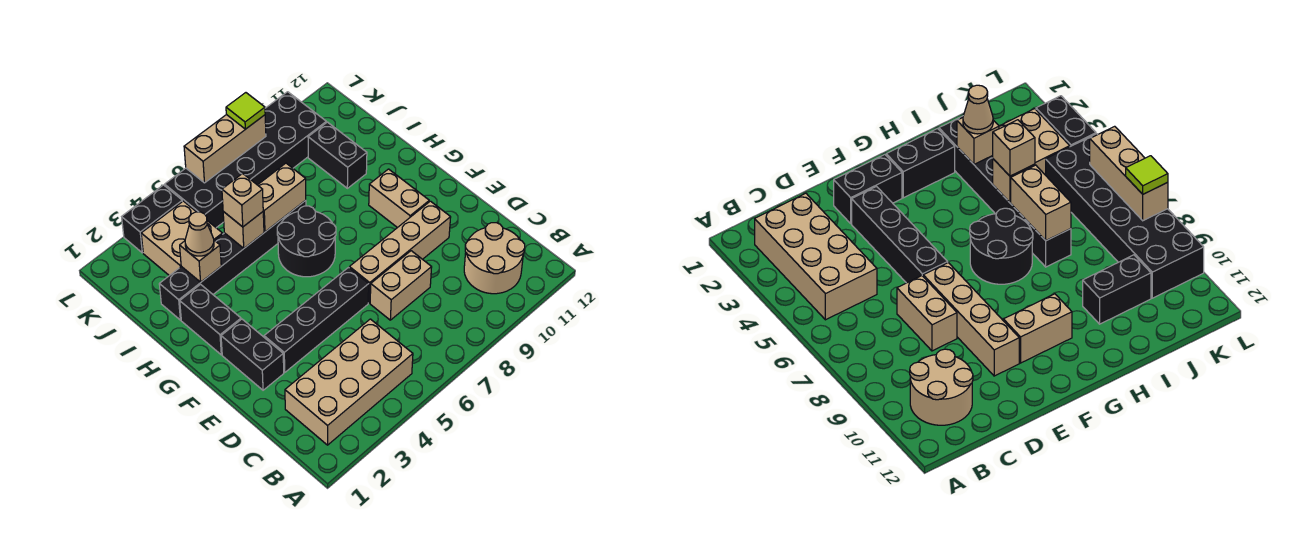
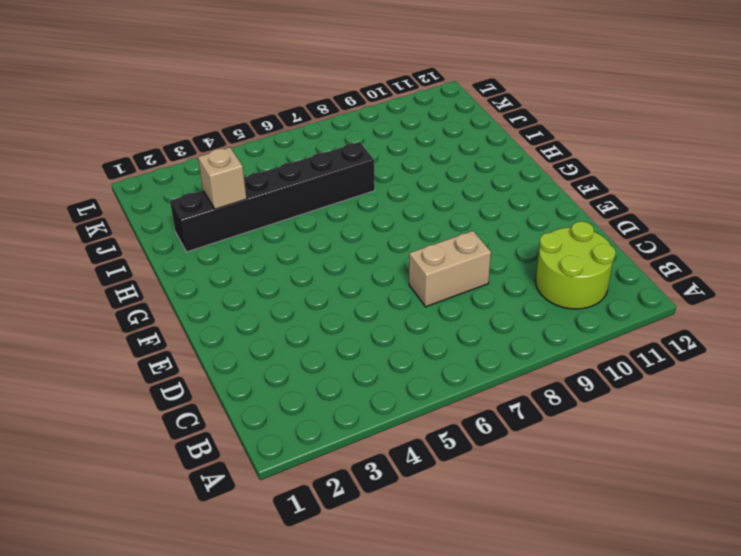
lime round brick B10:C11 level 1 -> tan round brick B10:C11 level 1
none -> tan brick B2:C5 level 1
none -> black brick E2:F2 level 1
none -> black brick E3:E6 level 1

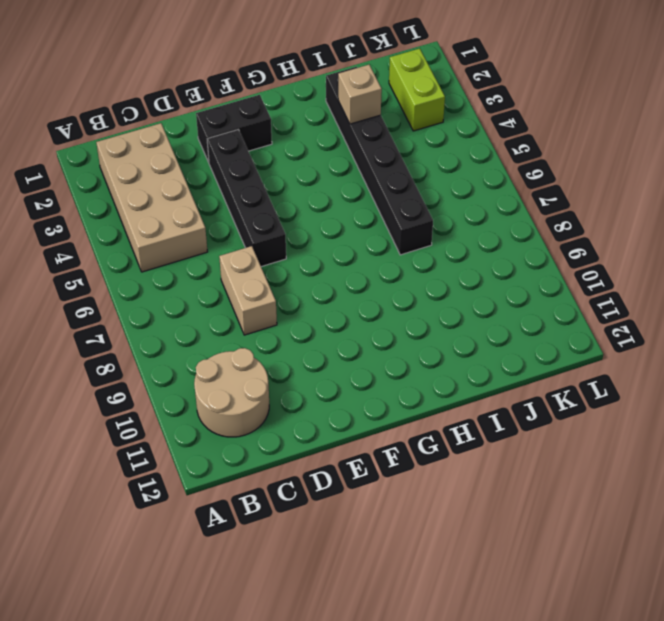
lime brick K2:K3 level 1 -> tan brick J3:K4 level 1
none -> tan brick E7:E10 level 1
none -> tan brick F10:G10 level 1
none -> black brick G2:H2 level 1

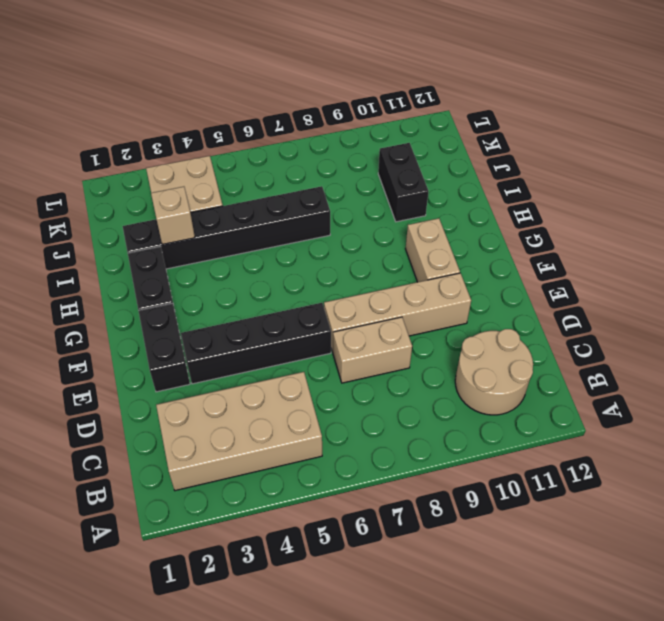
none -> black round brick G6:H7 level 1
none -> black brick K5:L10 level 1
none -> black brick L3:L4 level 1

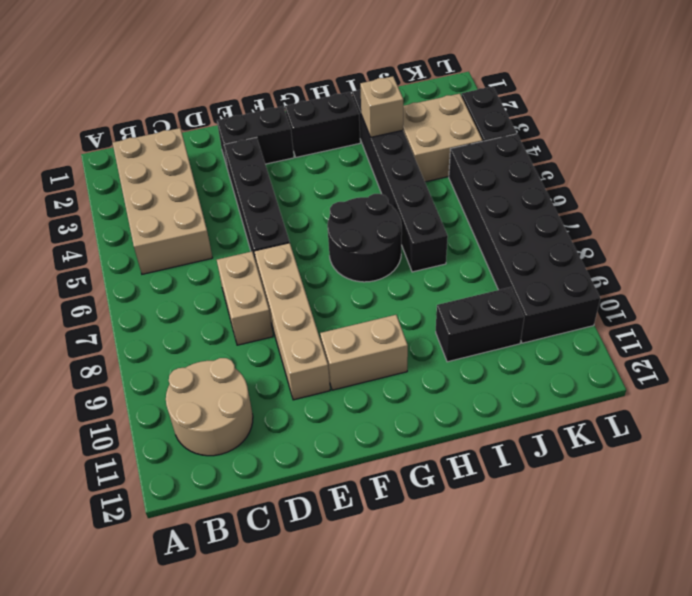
none -> tan brick I5 level 2
none -> tan brick I6:I7 level 2
none -> tan brick L6:L8 level 2

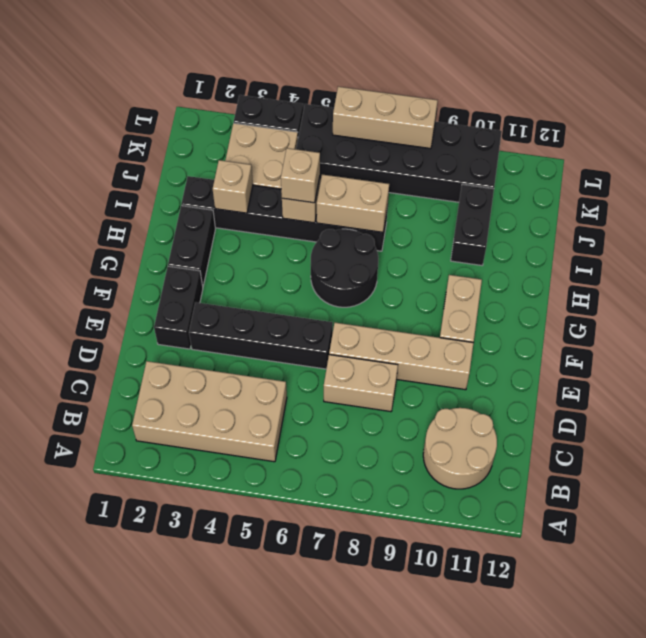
none -> tan cone I3 level 3
none -> lime tile L8 level 3

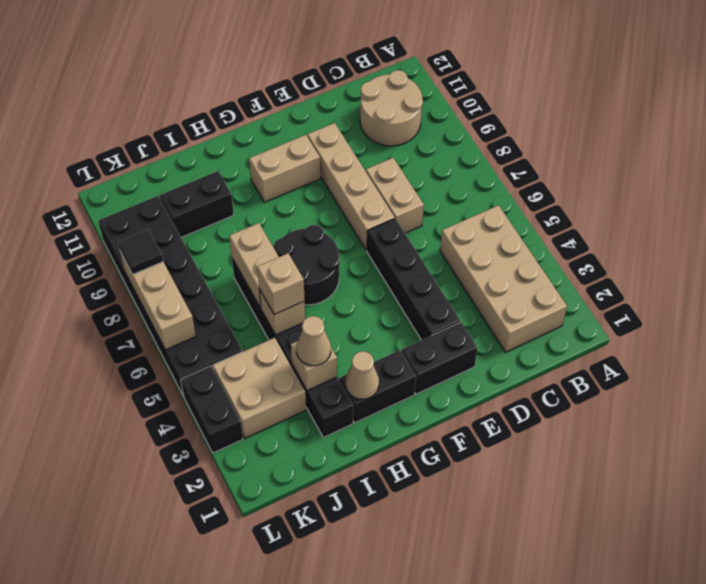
tan cone H2 level 2 -> none
black tile L8 level 3 -> lime tile L8 level 3

